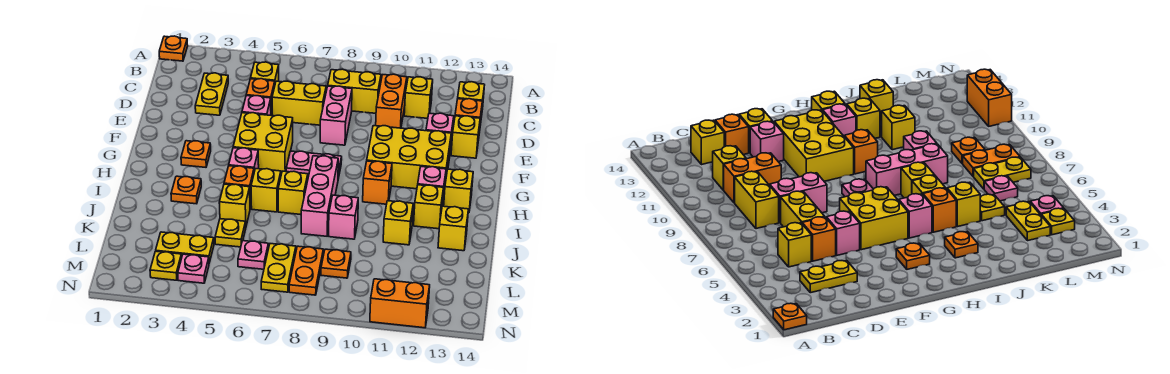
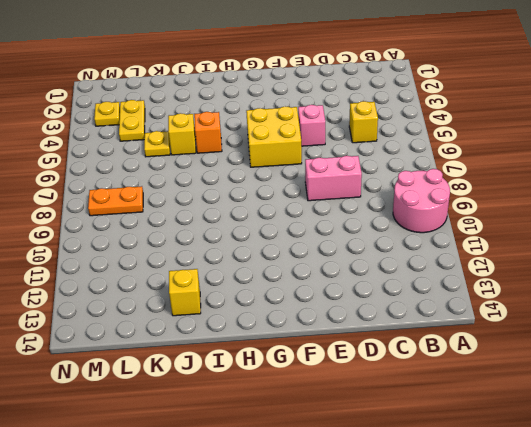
pink round brick A9:B10 level 1 -> none
none -> orange plate A1 level 1
none -> yellow plate C3:D3 level 1
none -> yellow brick C8:C9 level 1
none -> orange brick C10:D10 level 1

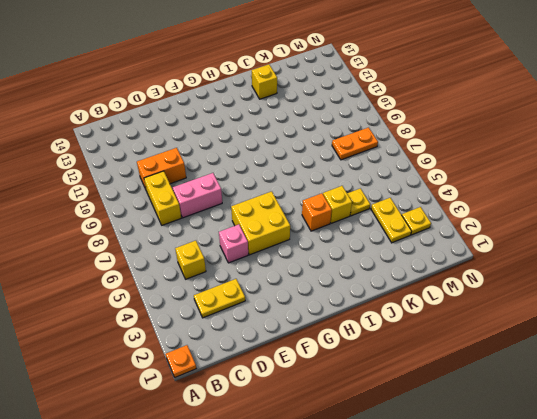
none -> yellow brick C11 level 1
none -> yellow brick C13 level 1
none -> orange brick D5 level 1
none -> yellow brick D6:D7 level 1

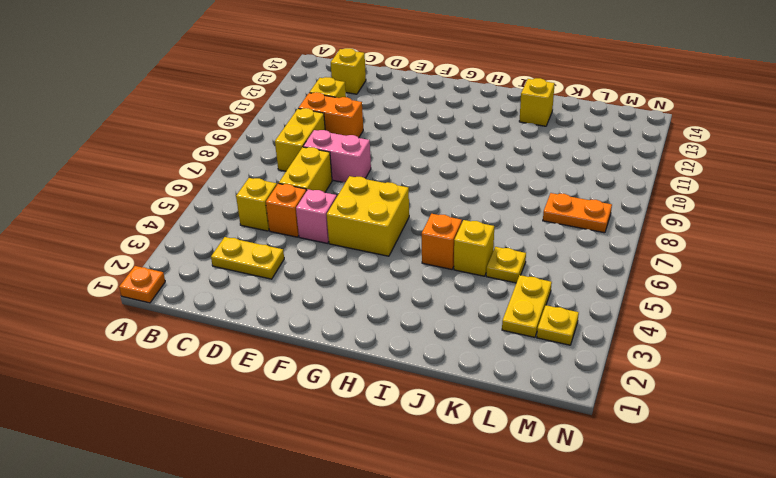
none -> orange brick D13 level 1
none -> pink brick E12 level 1
none -> yellow brick E13 level 1
none -> yellow brick F10:G12 level 1

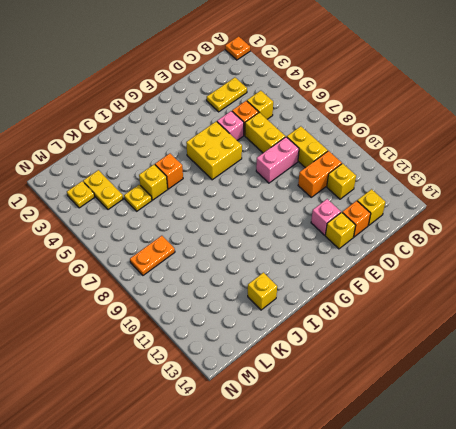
none -> yellow brick F10:G12 level 1
none -> orange plate G3 level 1
none -> pink plate G7:G8 level 1
none -> pink brick H5 level 1

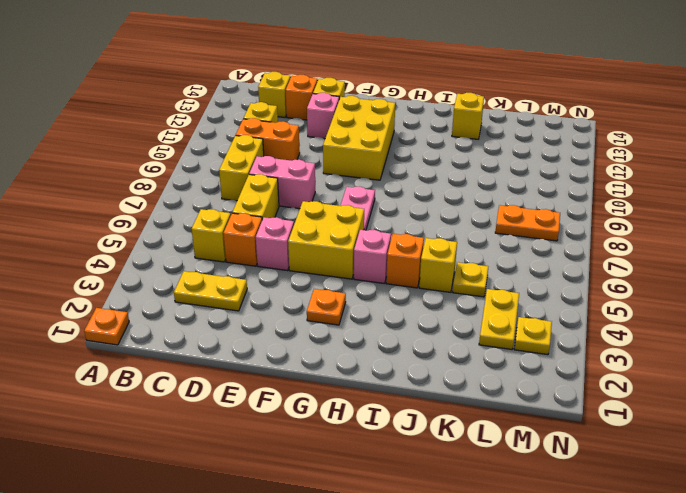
none -> pink brick H8:J8 level 1
none -> orange brick H10 level 1
none -> pink brick H12 level 1
none -> yellow brick H13 level 1

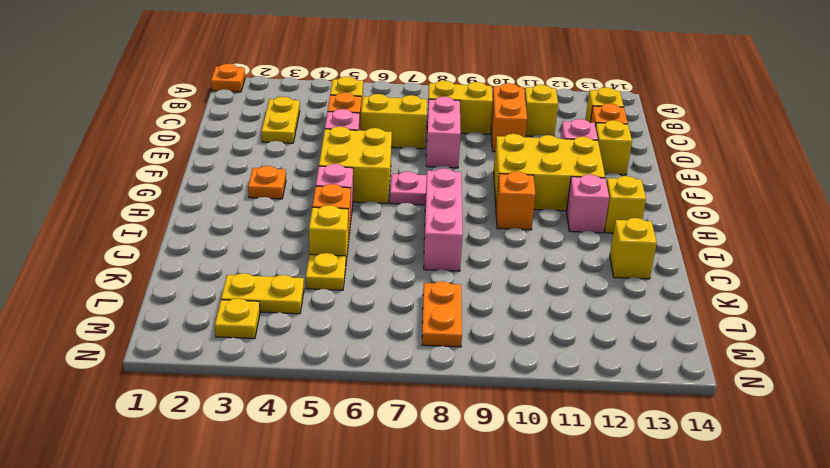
none -> orange plate I3 level 1
none -> yellow brick I6 level 1
none -> yellow brick I7 level 1
none -> yellow brick I12 level 1

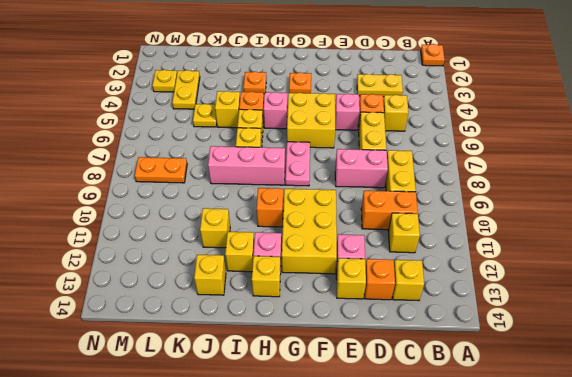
none -> pink brick J9 level 1
none -> pink plate L6 level 1
none -> yellow plate L7:M7 level 1
none -> orange plate L9 level 1

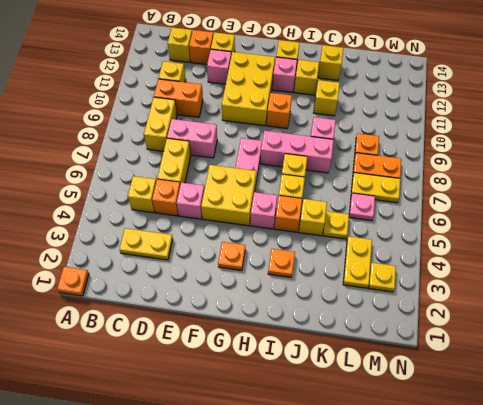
none -> pink plate M4 level 1
none -> orange brick N11:N12 level 1

